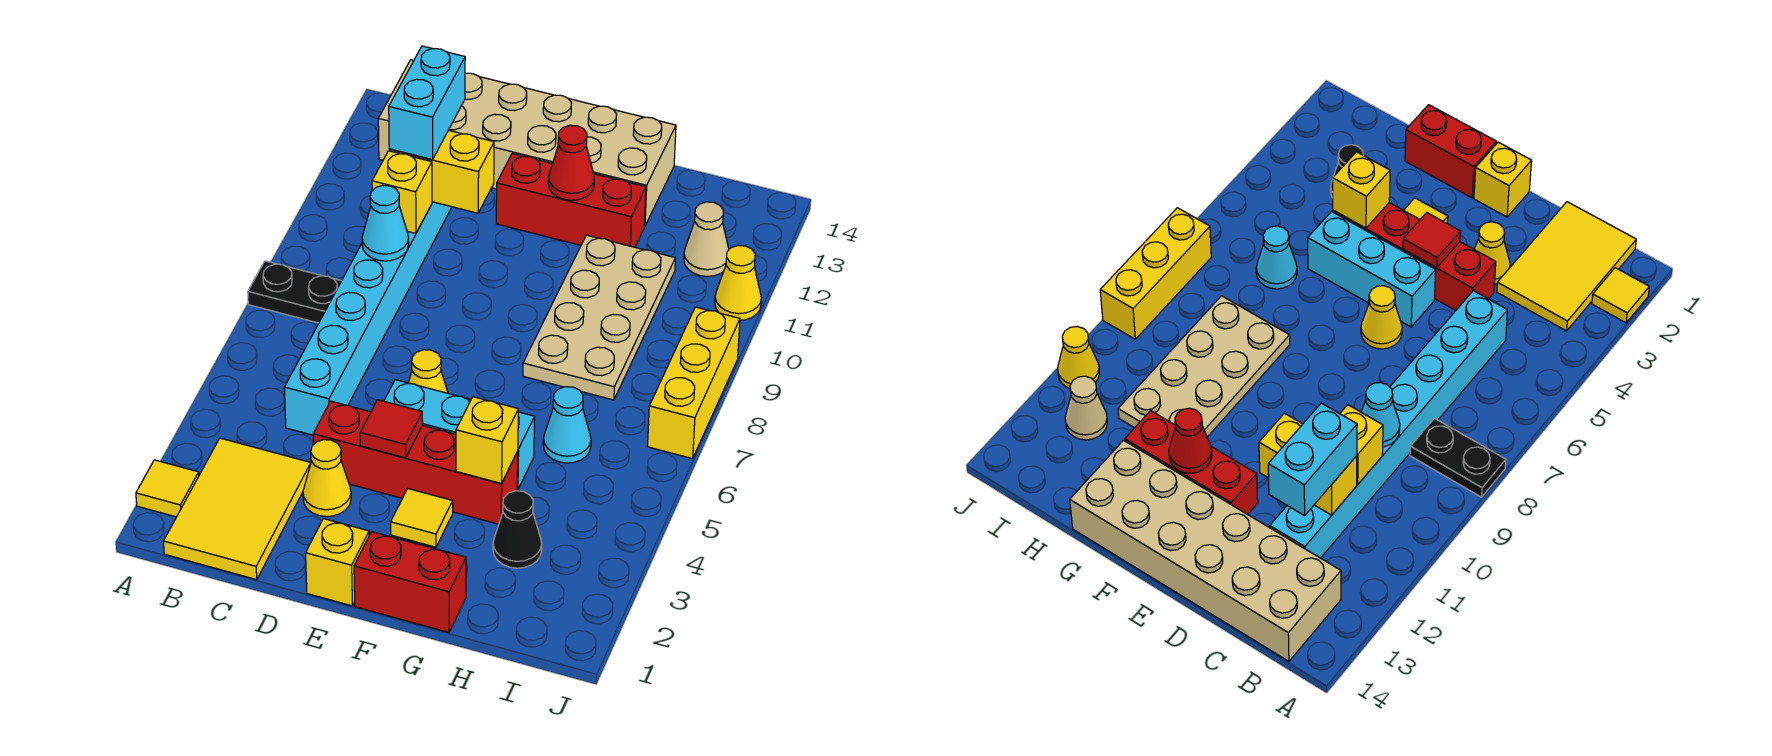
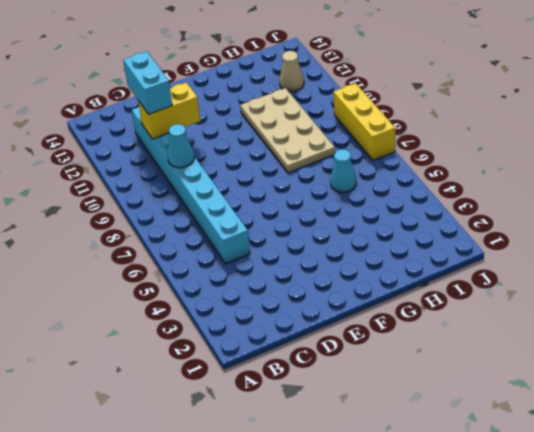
none -> yellow tile A2 level 1
none -> black plate A8:B8 level 1
none -> yellow tile B1:C3 level 1

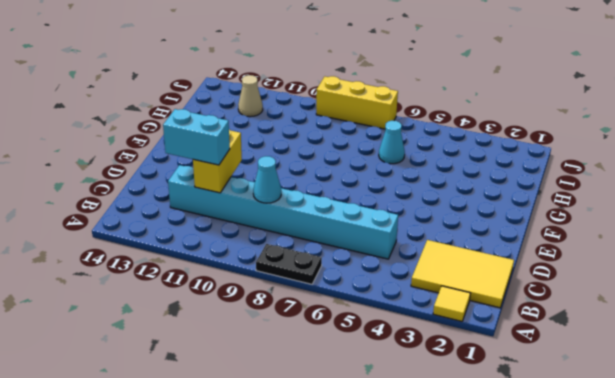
black plate A7:A8 level 1 -> black plate A8:B8 level 1
none -> tan brick B13:G14 level 1
none -> yellow cone D3 level 1
none -> red brick D4:G4 level 1

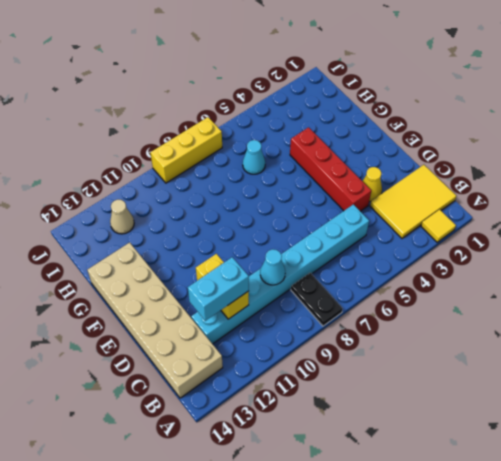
none -> yellow brick E1 level 1
none -> cyan brick E5:G5 level 1
none -> yellow cone E6 level 1

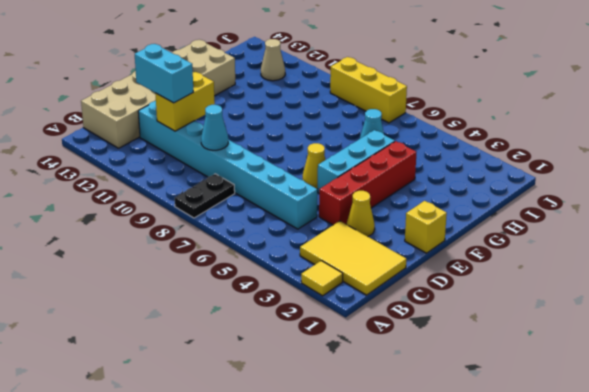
none -> red brick E12:G12 level 1
none -> red brick F1:G1 level 1
none -> yellow tile F3 level 1

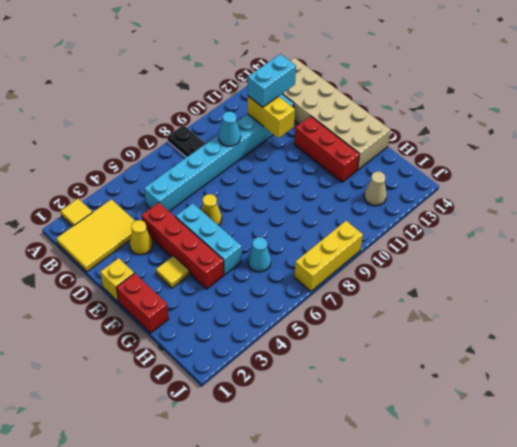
none -> tan plate G8:H11 level 1
none -> black cone H3 level 1
none -> yellow cone J11 level 1

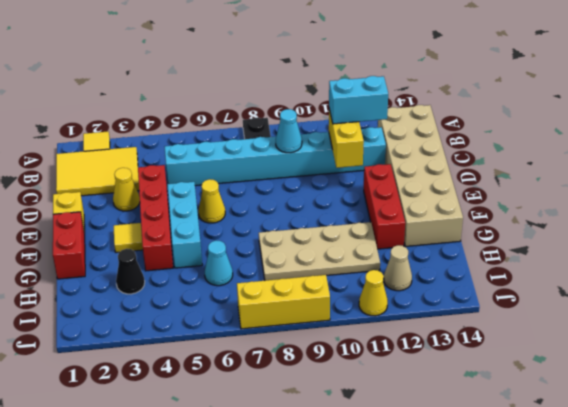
none -> yellow brick C10 level 2
none -> red tile E4 level 2
none -> red cone F12 level 2

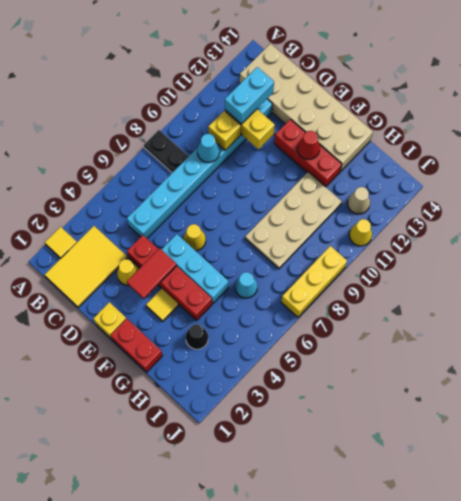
red tile E3:E4 level 2 -> red tile E4 level 2
none -> yellow brick G4 level 2

